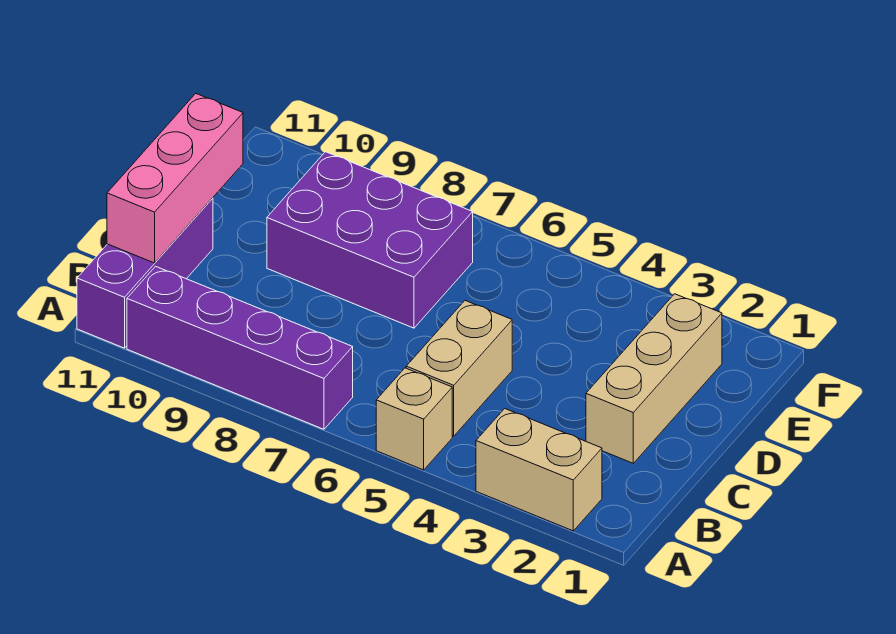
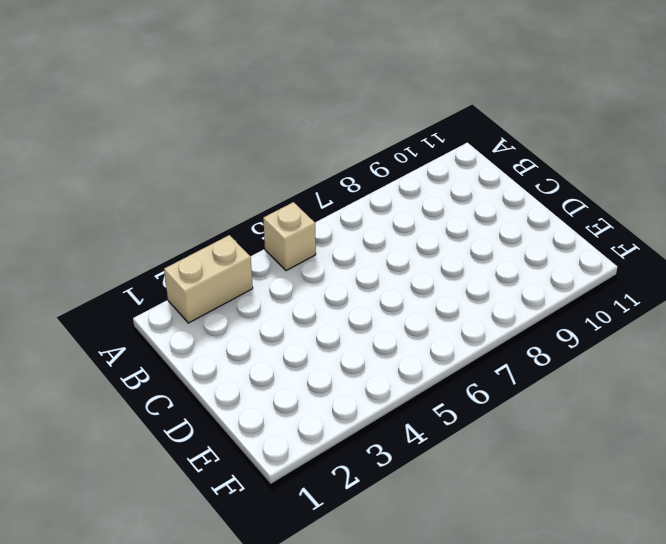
none -> purple brick A7:A10 level 1
none -> purple brick A11:C11 level 1

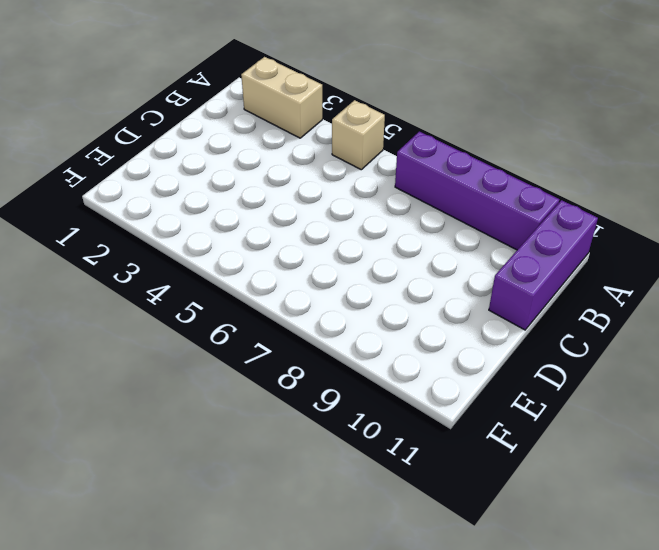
none -> tan brick B5:C5 level 1
none -> tan brick C2:E2 level 1

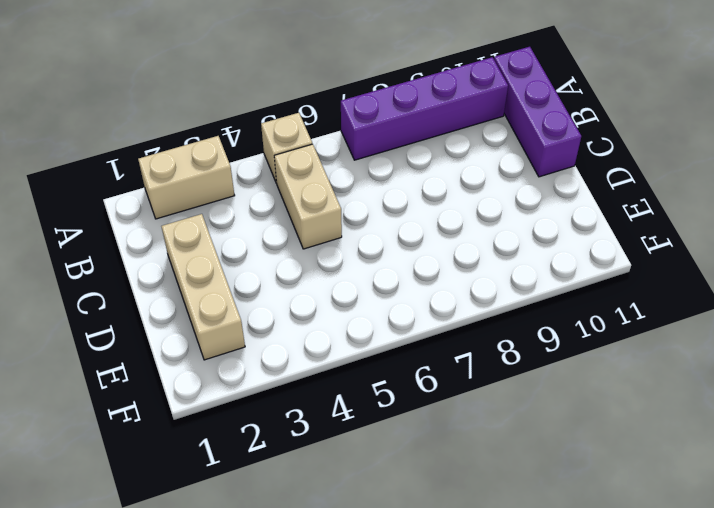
none -> purple brick D7:E9 level 1
none -> pink brick B11:D11 level 2

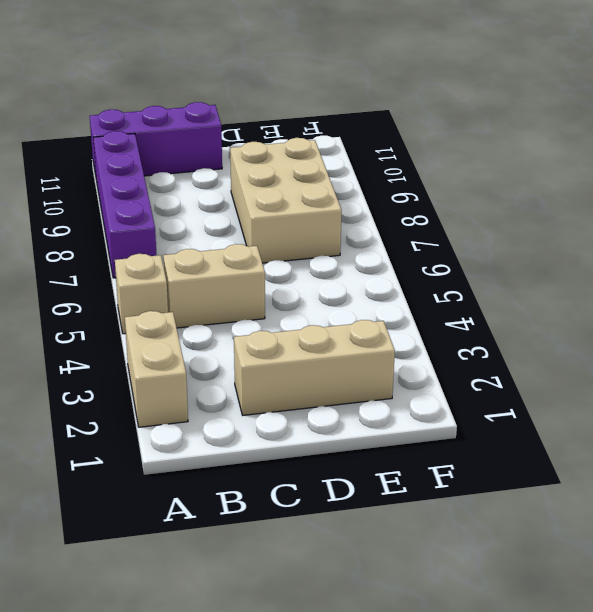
tan brick D7:E9 level 1 -> purple brick D7:E9 level 1
none -> pink brick B11:D11 level 2

